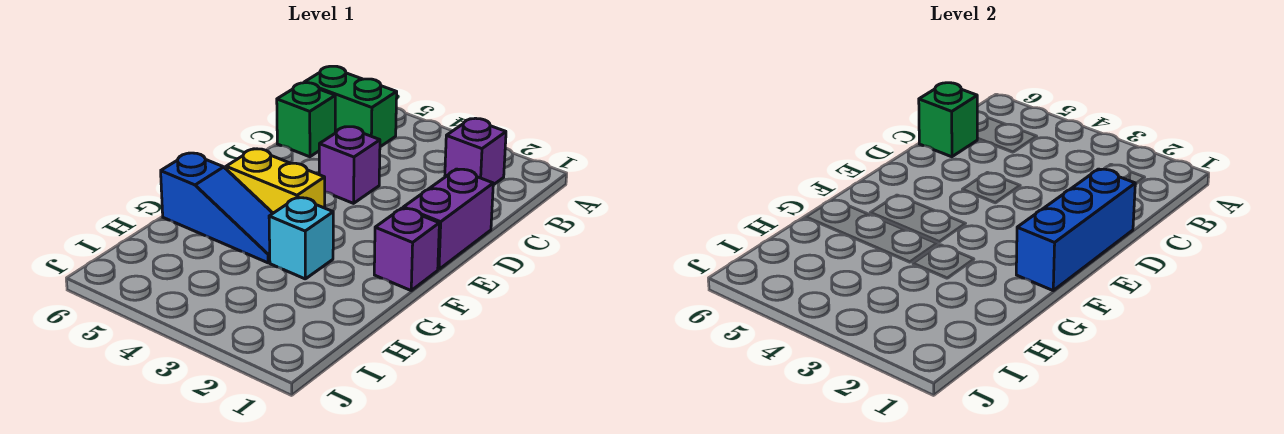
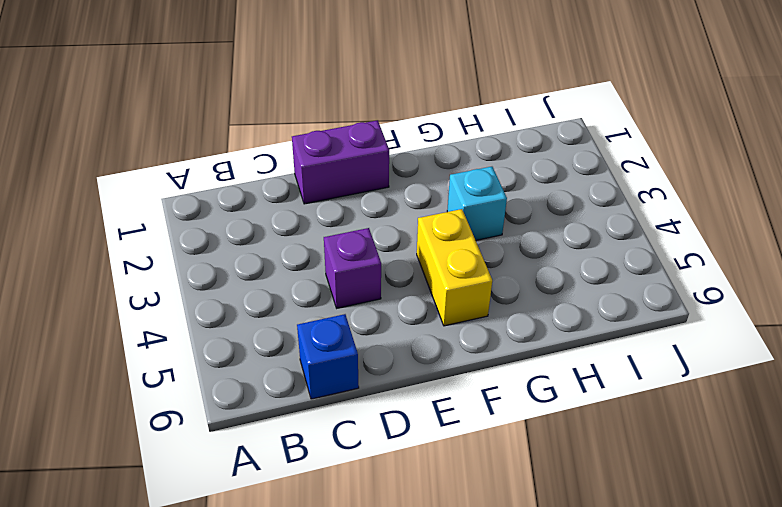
blue brick C6 level 1 -> green brick C6 level 1
none -> purple brick B2 level 1
none -> green brick B5:B6 level 1

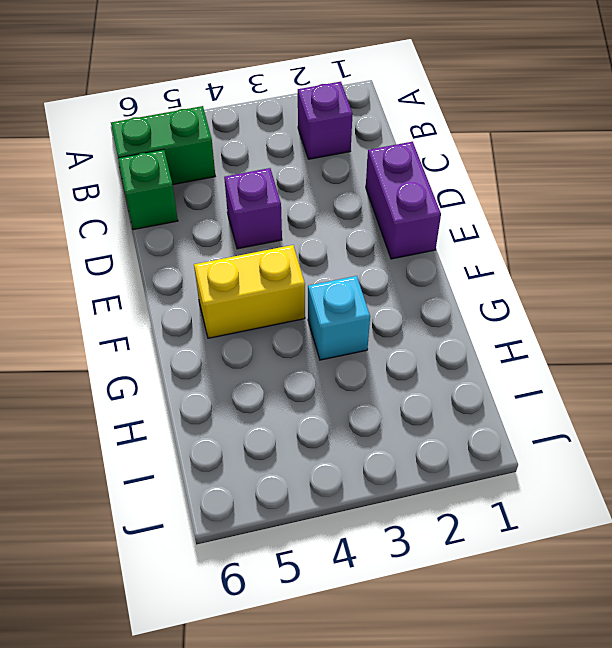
none -> purple brick F1 level 1
none -> blue slope G4:G6 level 1 top 6

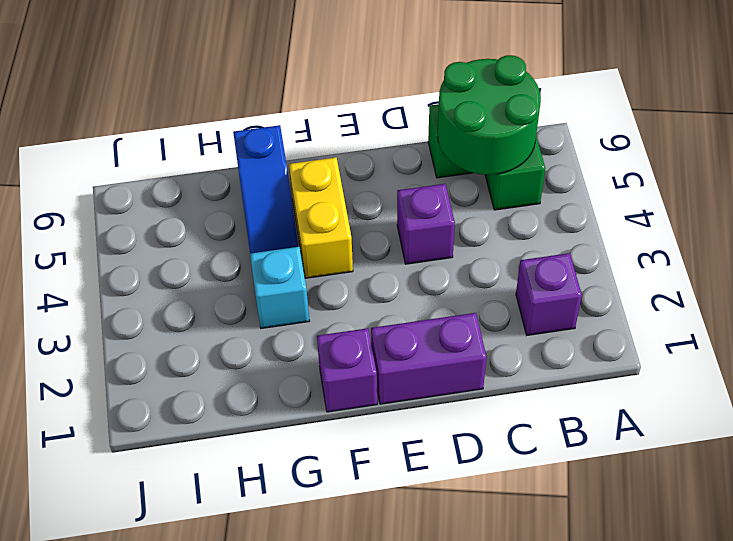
green round brick B5:C6 level 2 -> green brick C6 level 2
none -> blue brick D1:F1 level 2

